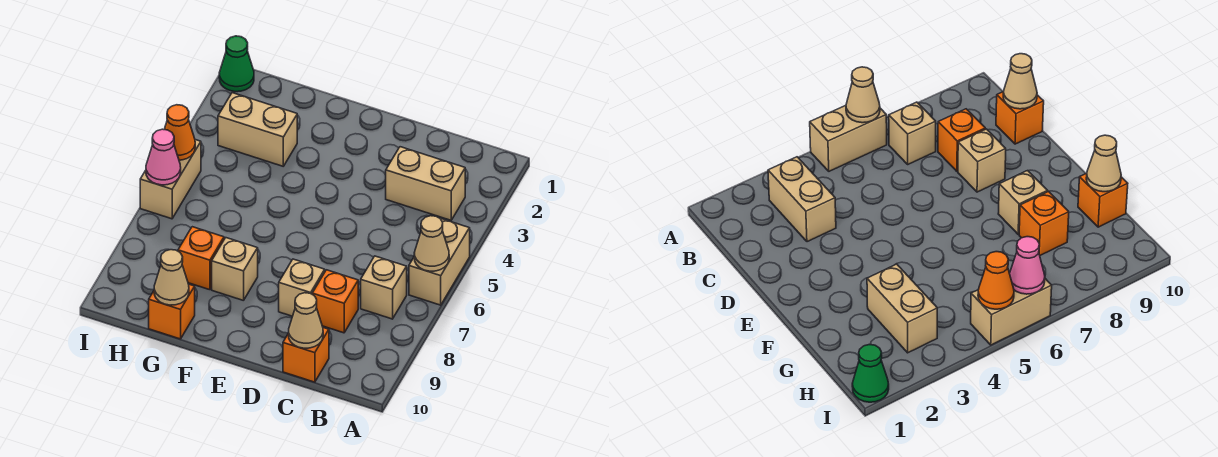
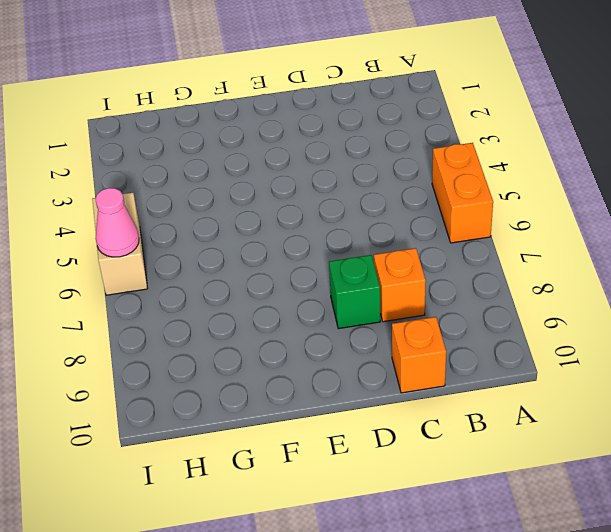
orange brick A5:A6 level 1 -> tan brick A5:A6 level 1
green brick D8 level 1 -> tan brick D8 level 1
none -> tan brick B3:C3 level 1
none -> tan brick B7 level 1
none -> tan brick F8 level 1

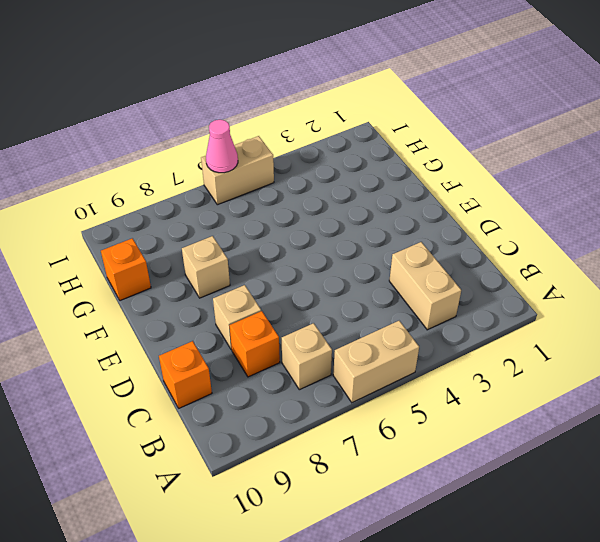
none -> tan brick G3:H3 level 1
none -> orange brick G8 level 1
none -> green cone I1 level 1

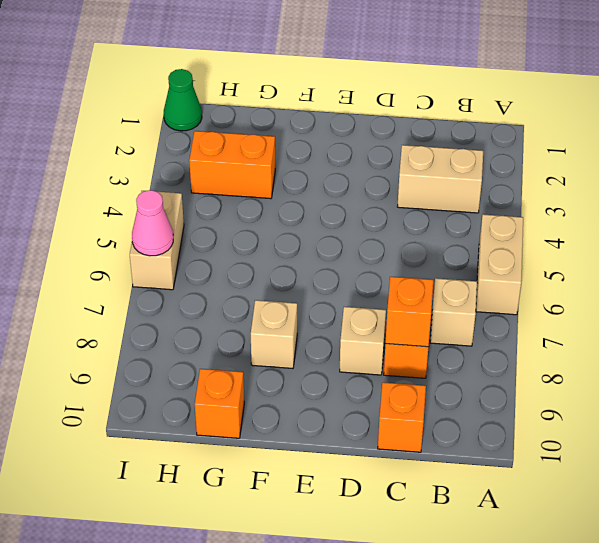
orange brick C8 level 2 -> orange brick G8 level 1
orange brick G3:H3 level 1 -> tan brick G3:H3 level 1
none -> tan cone A6 level 2
none -> tan cone C10 level 2
none -> tan cone G10 level 2

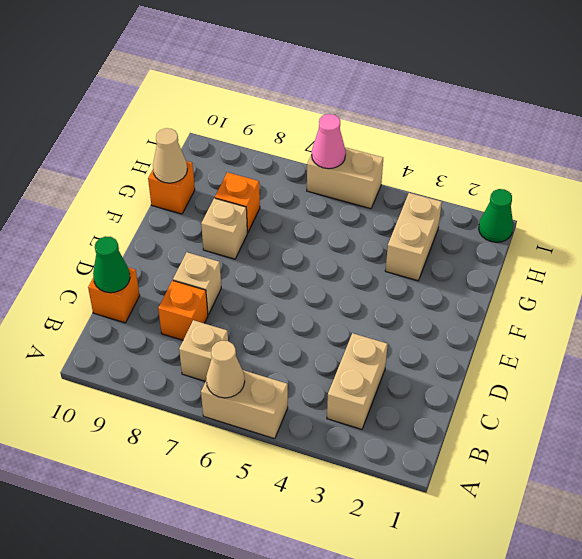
green cone C10 level 2 -> tan cone C10 level 2
none -> orange cone I5 level 2

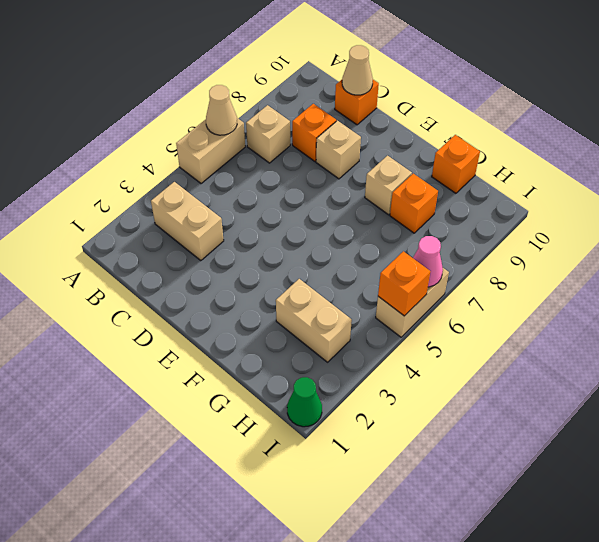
orange brick I5 level 2 -> orange cone I5 level 2
none -> tan cone G10 level 2

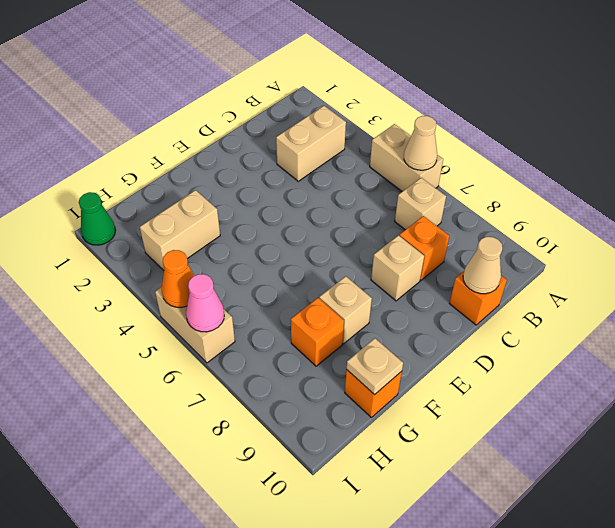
tan plate G10 level 2 -> tan cone G10 level 2

